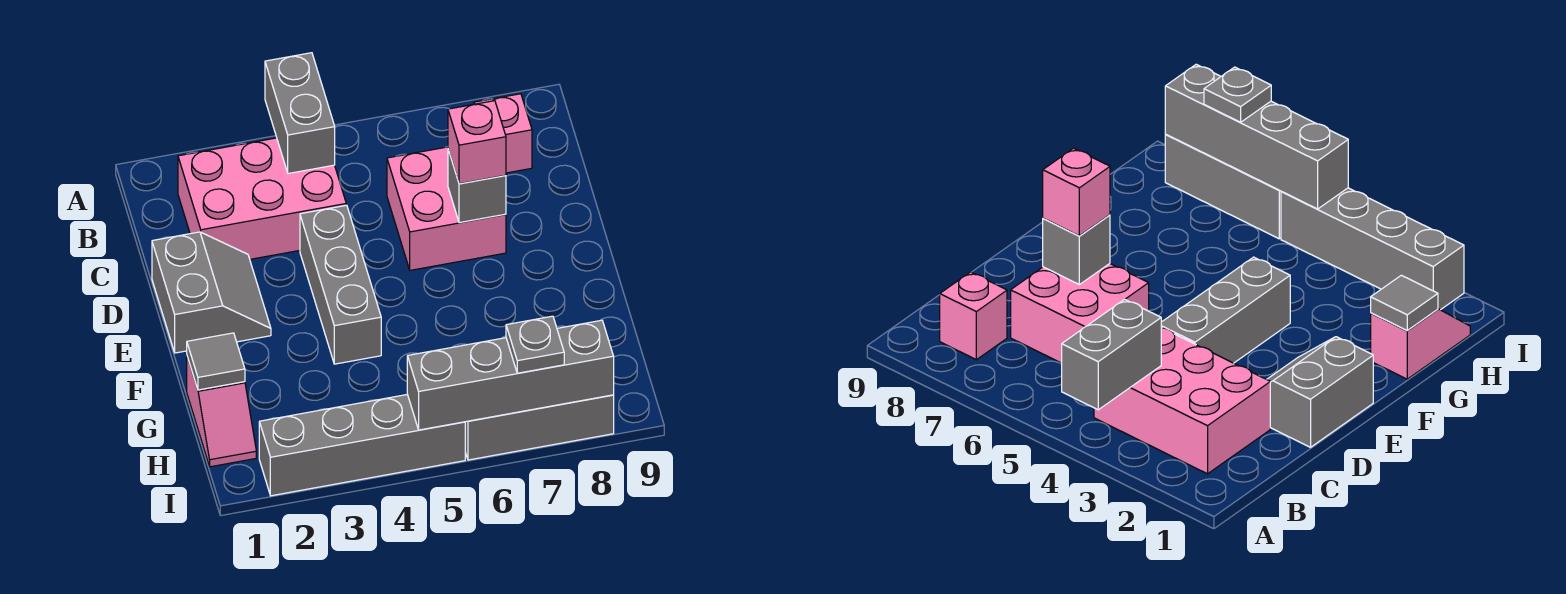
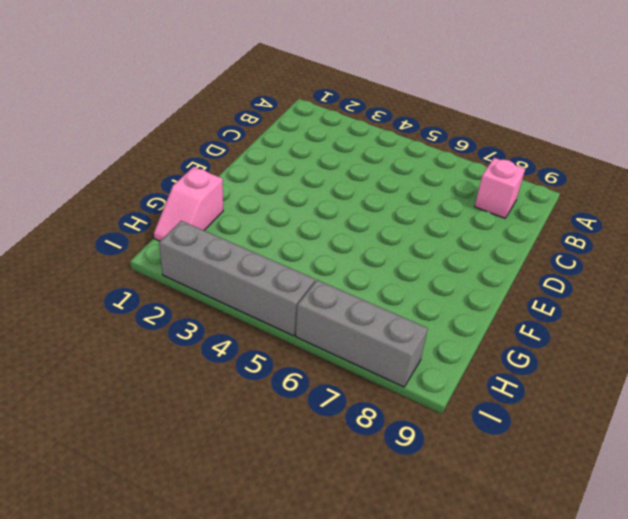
none -> pink brick B2:C4 level 1
none -> pink brick C6:D7 level 1
none -> grey slope D1:E2 level 1 top 1

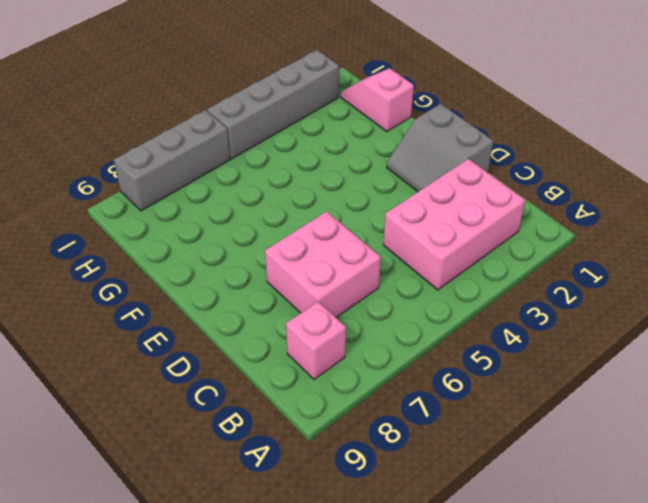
none -> grey brick D4:F4 level 1
none -> grey brick A4:B4 level 2
none -> grey brick D7 level 2

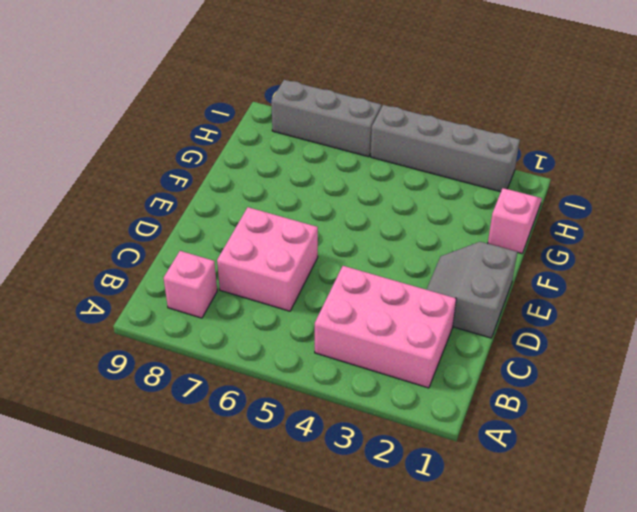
none -> grey brick D4:F4 level 1
none -> grey brick A4:B4 level 2
none -> grey brick D7 level 2

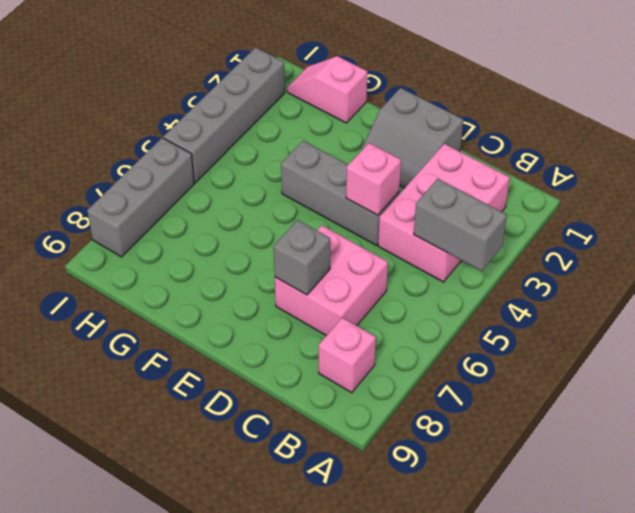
pink brick D4 level 2 -> pink brick D7 level 3
none -> grey tile G1 level 2
none -> grey brick I5:I8 level 2
none -> grey plate I7 level 3

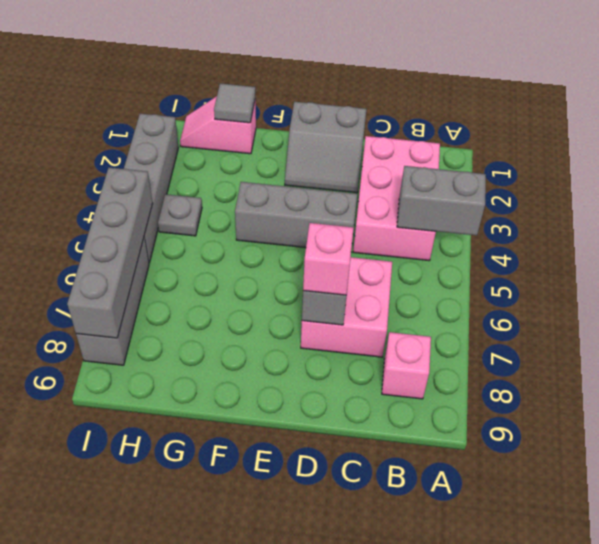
grey plate H4 level 1 -> grey plate I7 level 3

